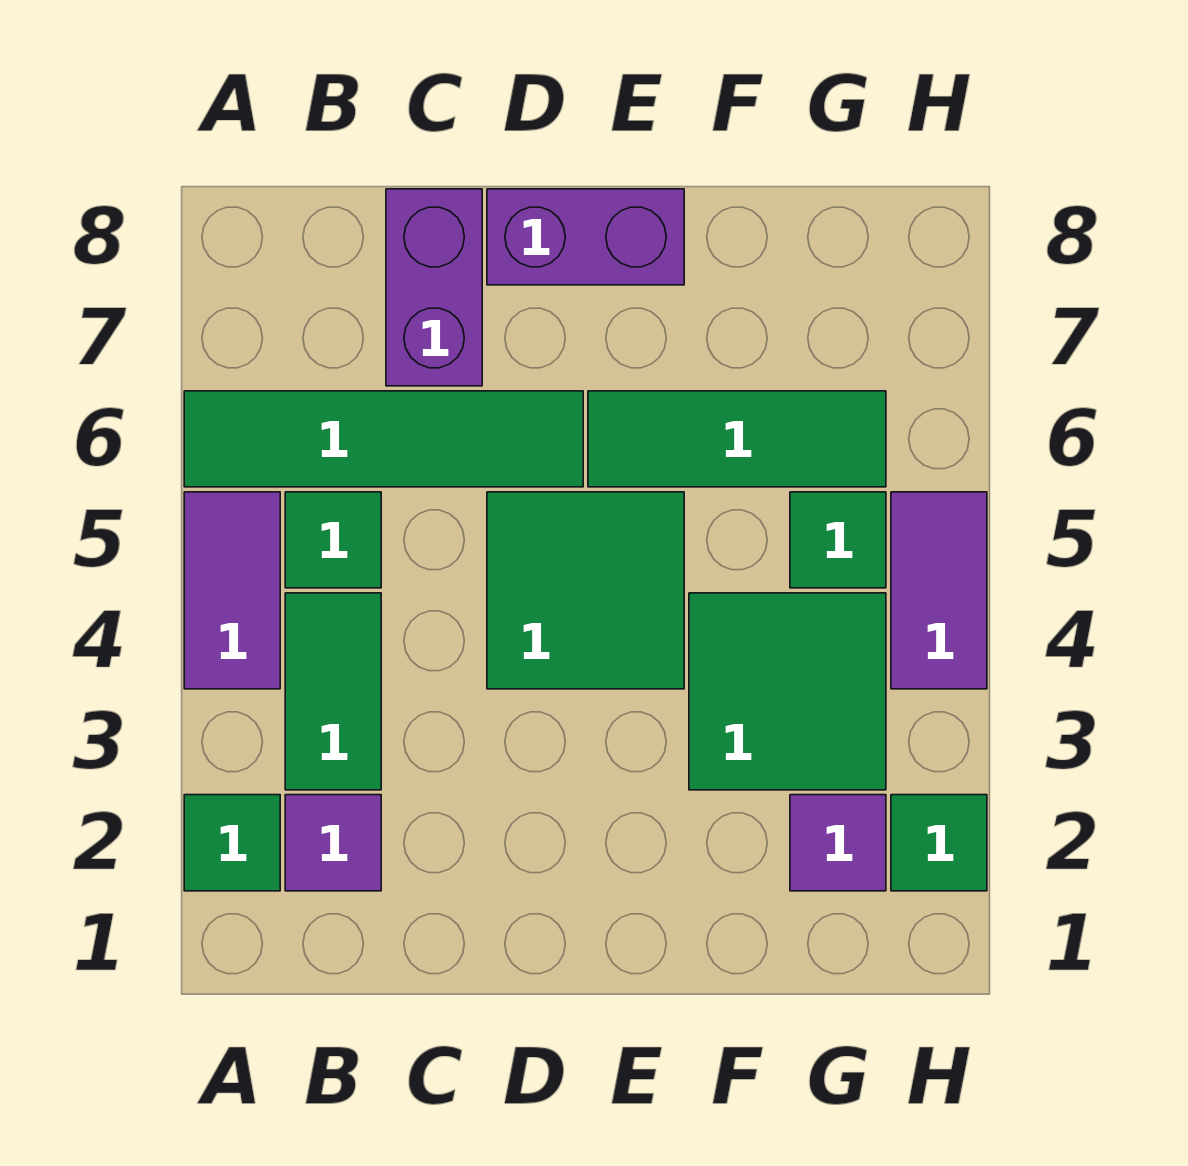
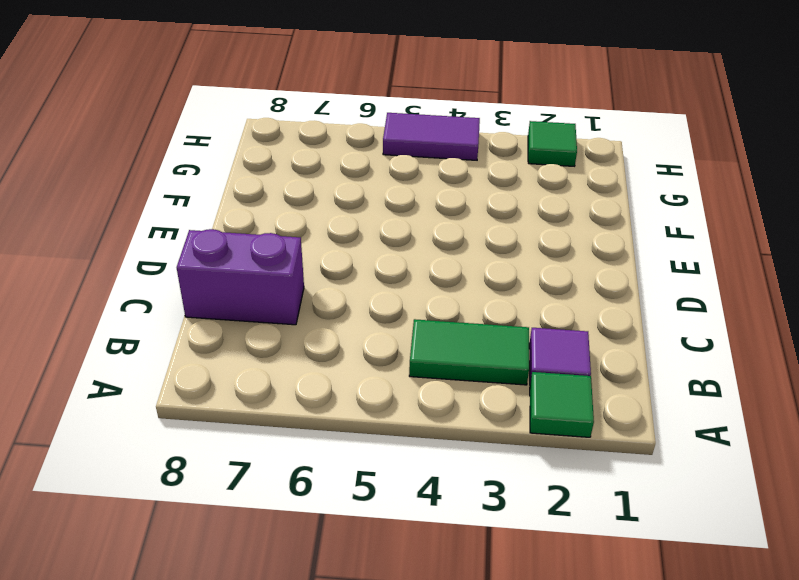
none -> purple tile A4:A5 level 1
none -> green tile A6:D6 level 1
none -> green tile B5 level 1

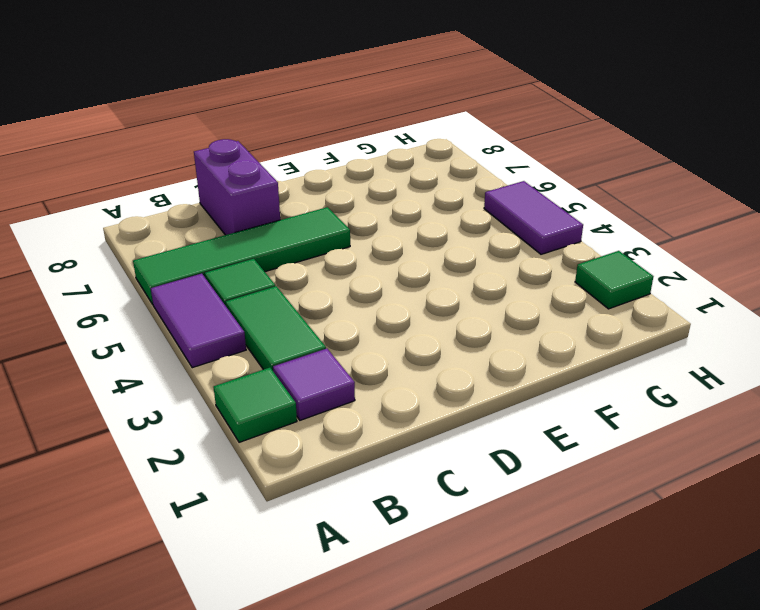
none -> green tile D4:E5 level 1
none -> purple brick D8:E8 level 1
none -> green tile E6:G6 level 1

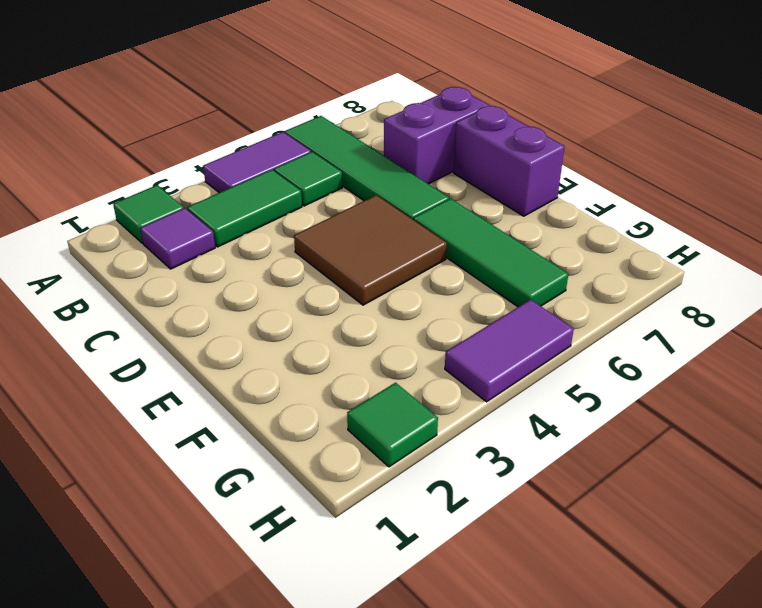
brown tile D4:E5 level 1 -> green tile D4:E5 level 1
none -> green tile F3:G4 level 1
none -> purple tile G2 level 1
none -> green tile G5 level 1

